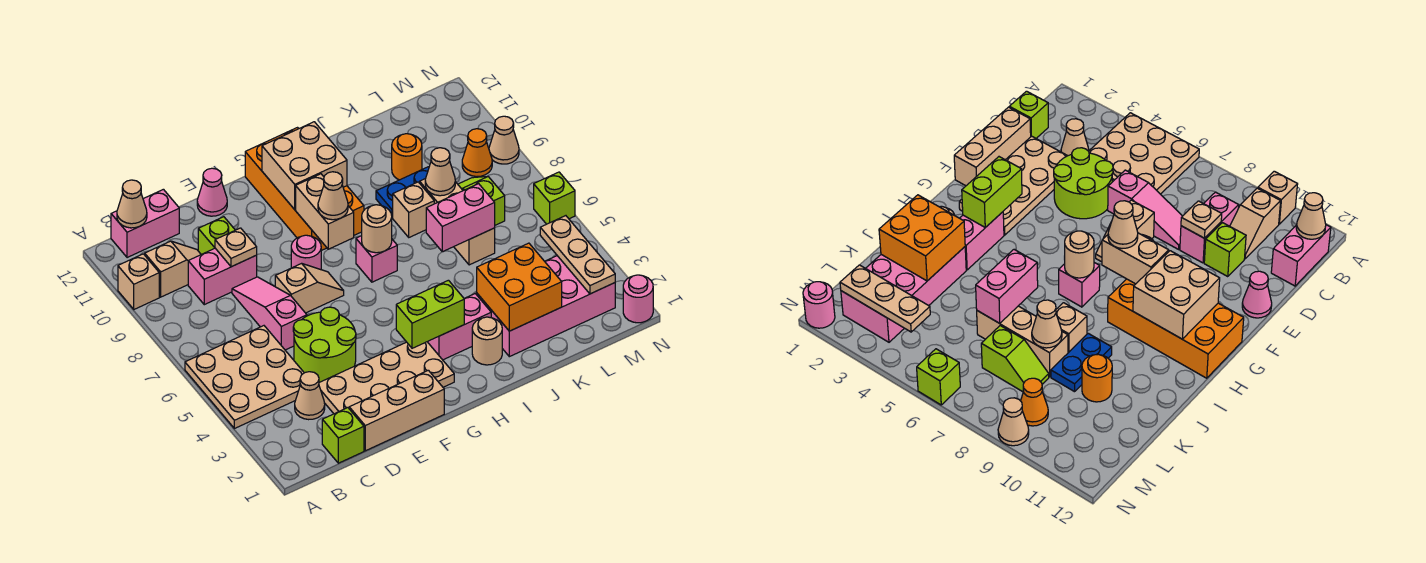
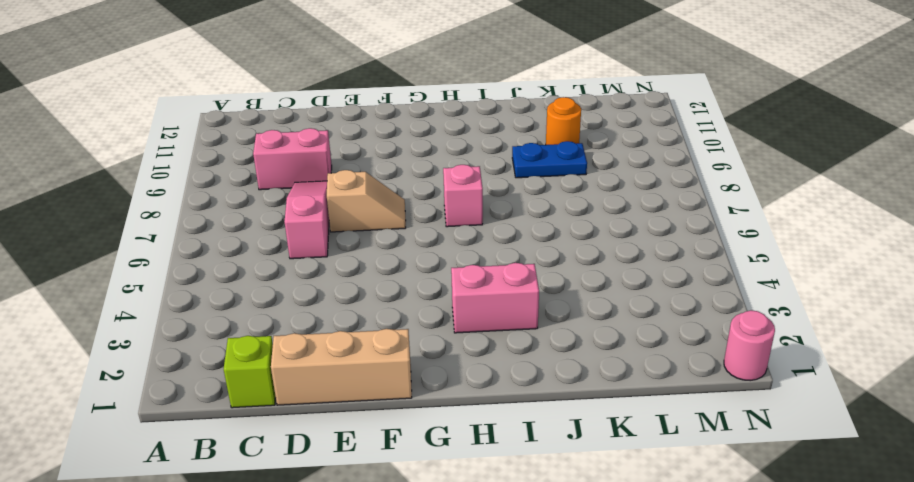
none -> tan plate A4:C6 level 1
none -> tan brick A10 level 1
none -> tan slope B10:C10 level 1 top B
none -> pink brick B12:C12 level 1

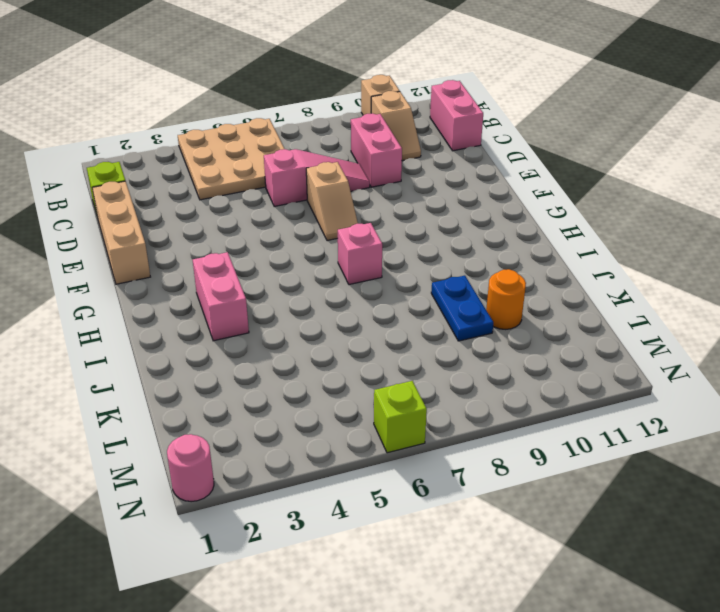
none -> tan cone C3 level 1
none -> tan plate D2:G3 level 1
none -> lime round brick D4:E5 level 1
none -> lime brick D10 level 1

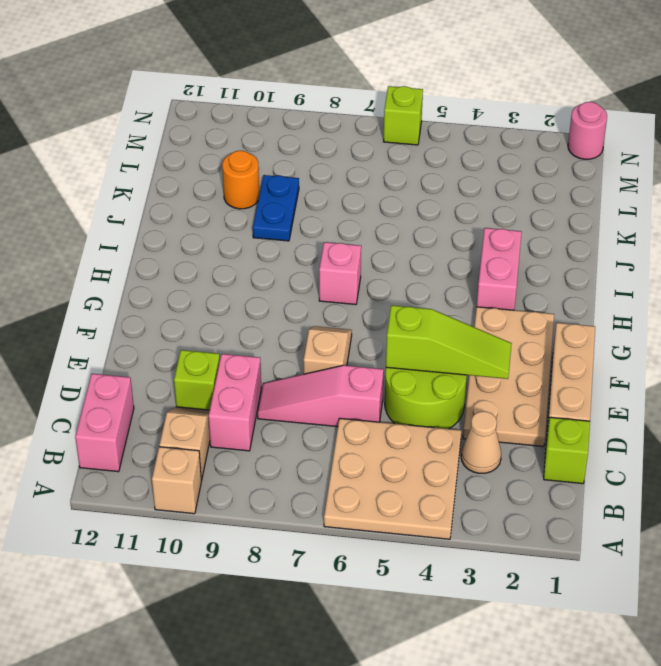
lime slope E3:E5 level 2 top 5 -> none
none -> pink cone E12 level 1
none -> pink round brick F8 level 1
none -> orange brick G9:H12 level 1
none -> tan round brick I2 level 1

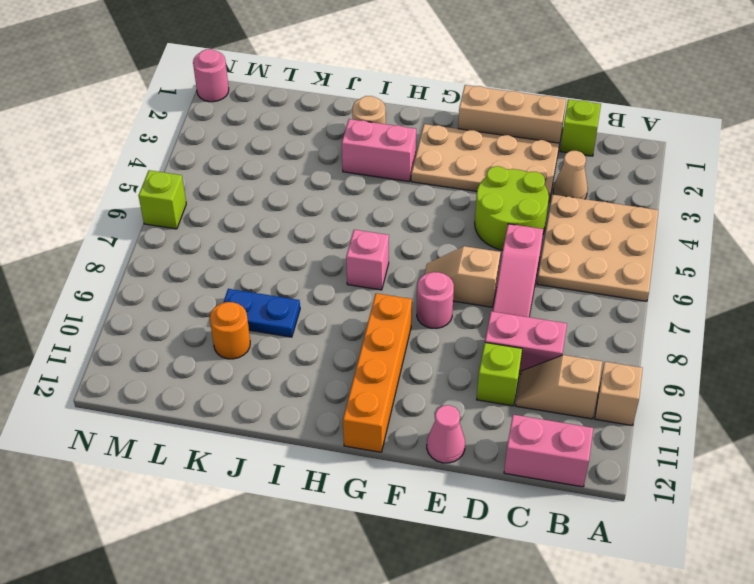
orange brick G9:G12 level 1 -> orange brick G9:H12 level 1
none -> pink brick J2:M3 level 1
none -> tan brick J8 level 1
none -> tan brick K6:K8 level 1
none -> lime slope L7:L8 level 1 top 7

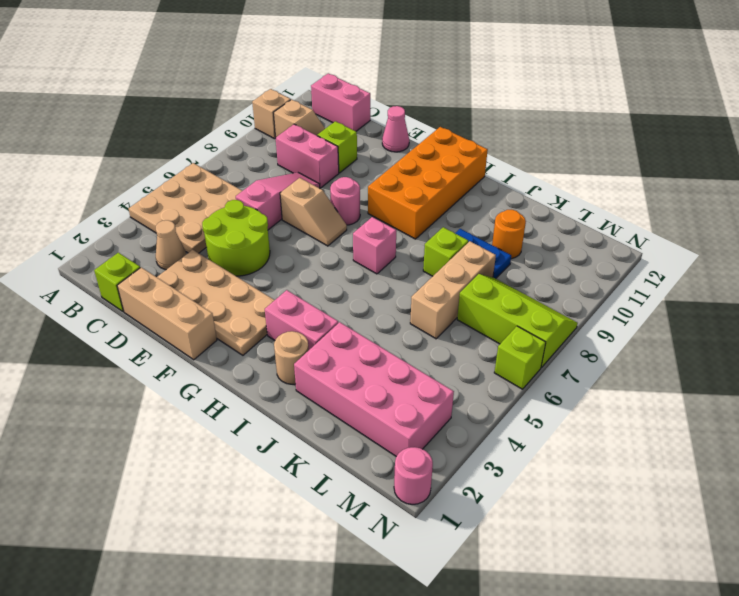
lime brick J8 level 1 -> tan brick J8 level 1
lime slope L7:N8 level 1 top 7 -> lime slope L7:L8 level 1 top 7
none -> orange cone M9 level 1
none -> tan cone N9 level 1
none -> tan cone B12 level 2
none -> tan plate D9 level 2

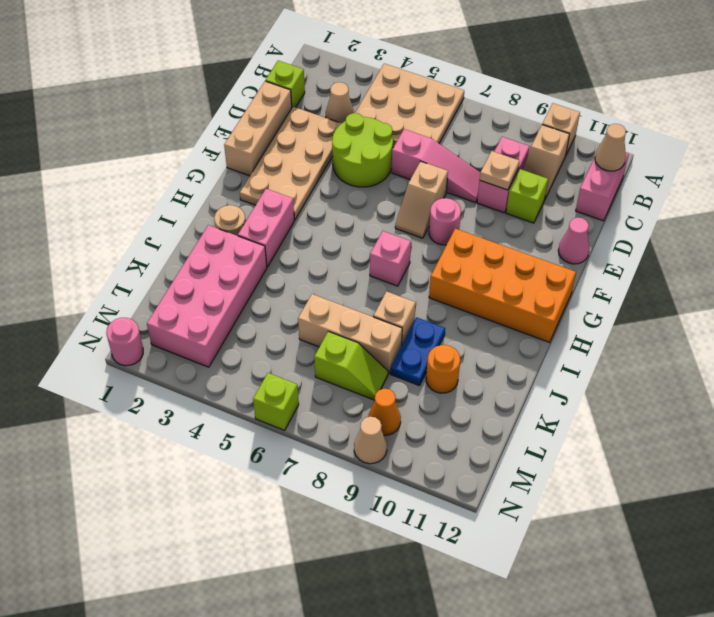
none -> lime brick G3:H3 level 2
none -> tan brick G8:G9 level 2
none -> tan brick G10:H11 level 2
none -> tan round brick H7 level 2

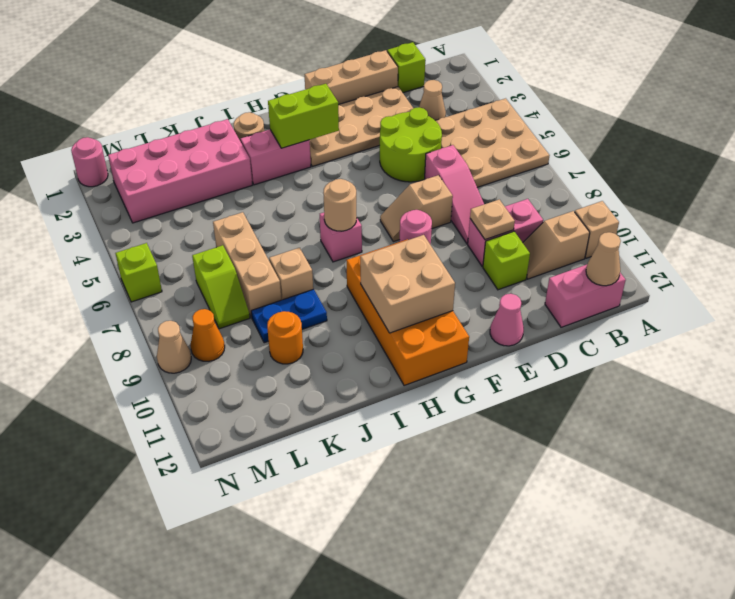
none -> tan brick G8:G9 level 2
none -> orange brick J2:K3 level 2
none -> pink brick J6:K6 level 2
none -> tan cone K8 level 2

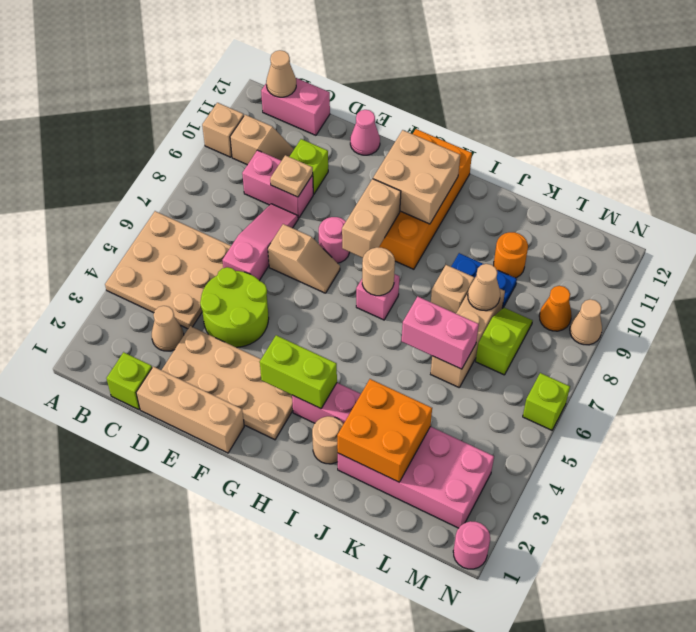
none -> tan plate M2:M4 level 2
none -> tan cone G8 level 3

